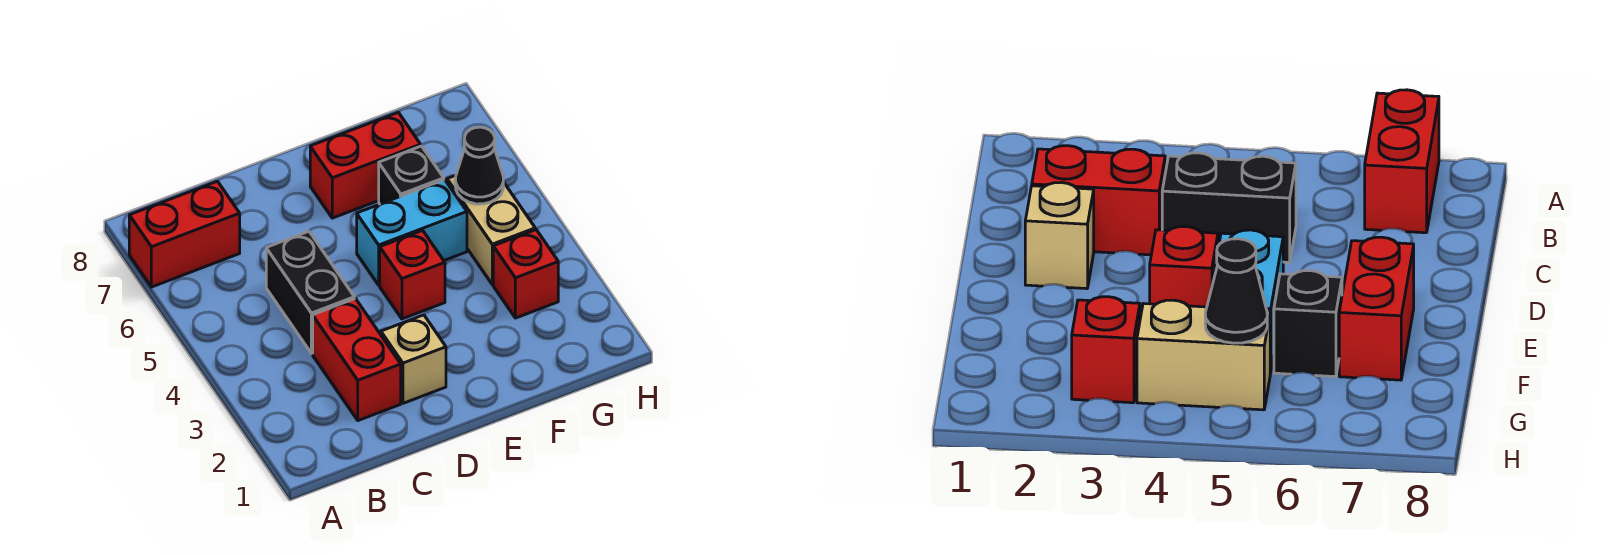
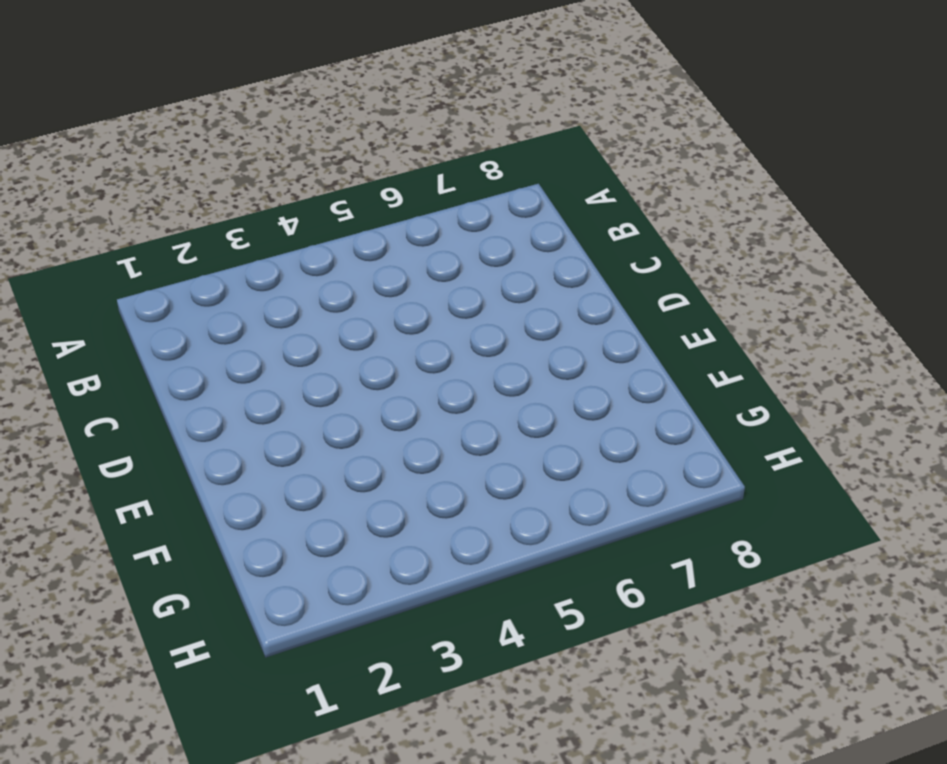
none -> red brick A7:B7 level 1
none -> red brick C2:C3 level 1

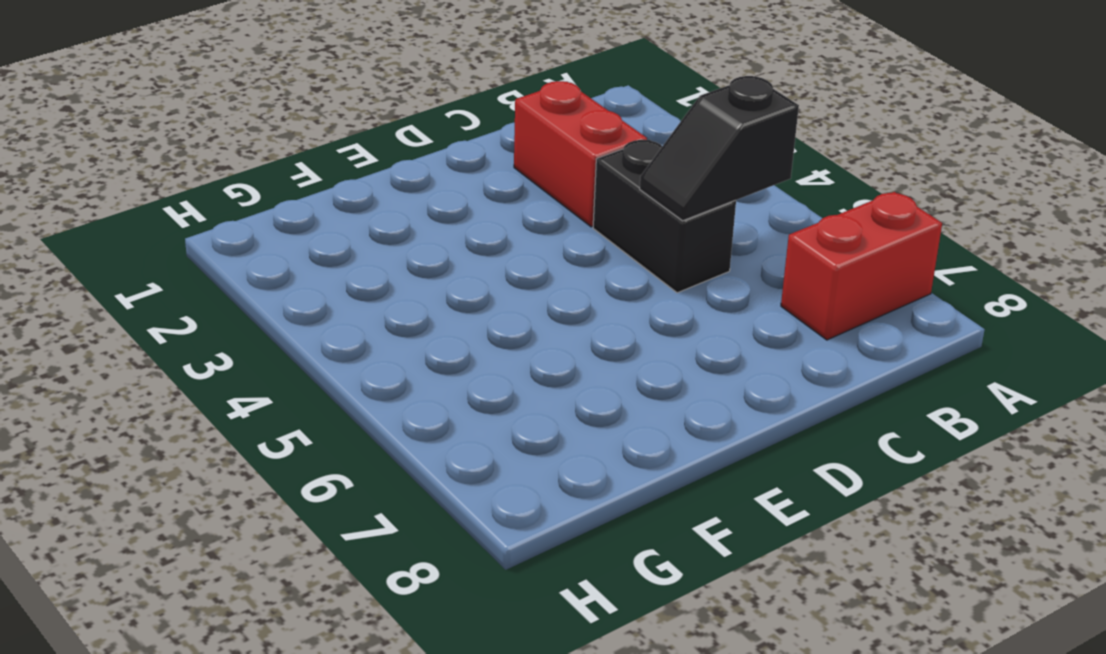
black slope B5:C5 level 2 top B -> none
none -> tan brick D2 level 1
none -> red brick E4 level 1

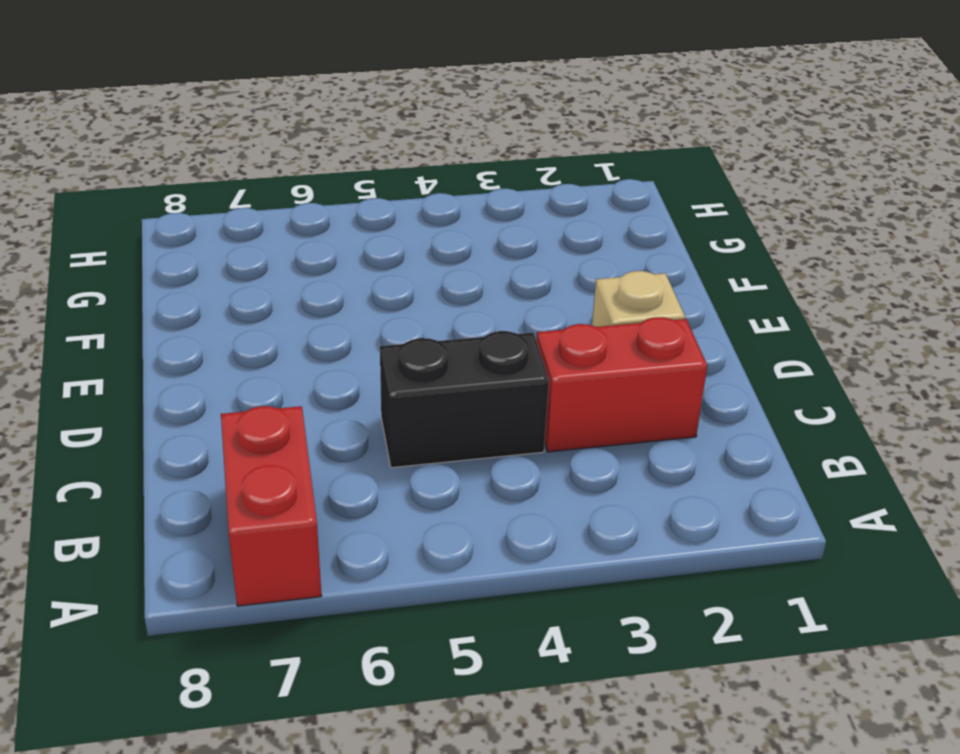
none -> red brick E4 level 1
none -> cyan brick E5:F5 level 1

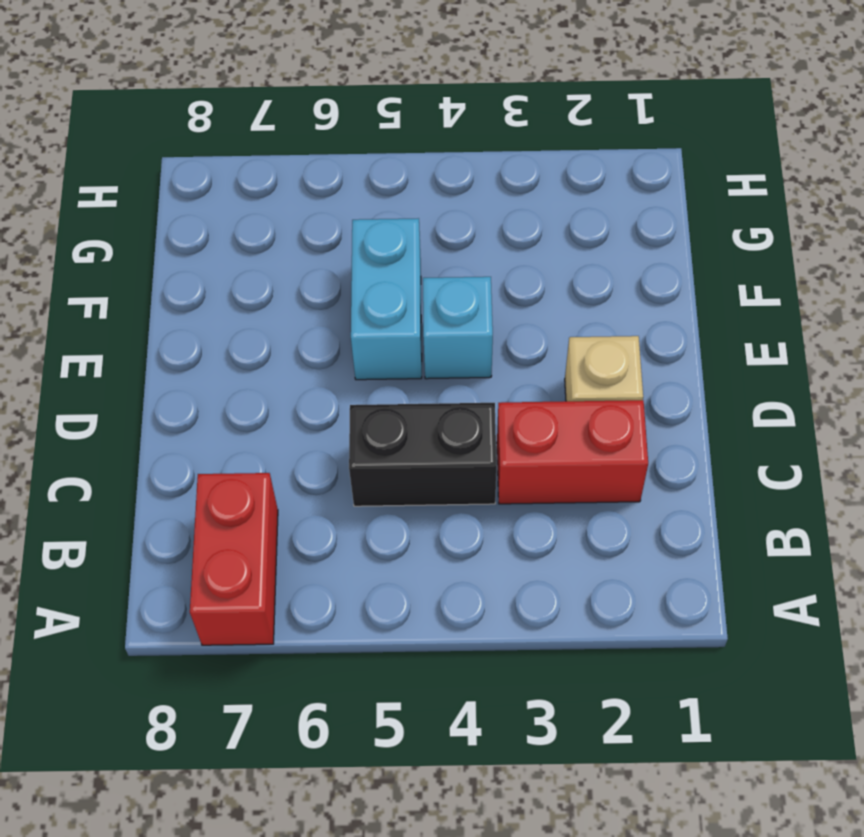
cyan brick E4 level 1 -> red brick E4 level 1
none -> red brick E7:F7 level 1
none -> black brick F6 level 1

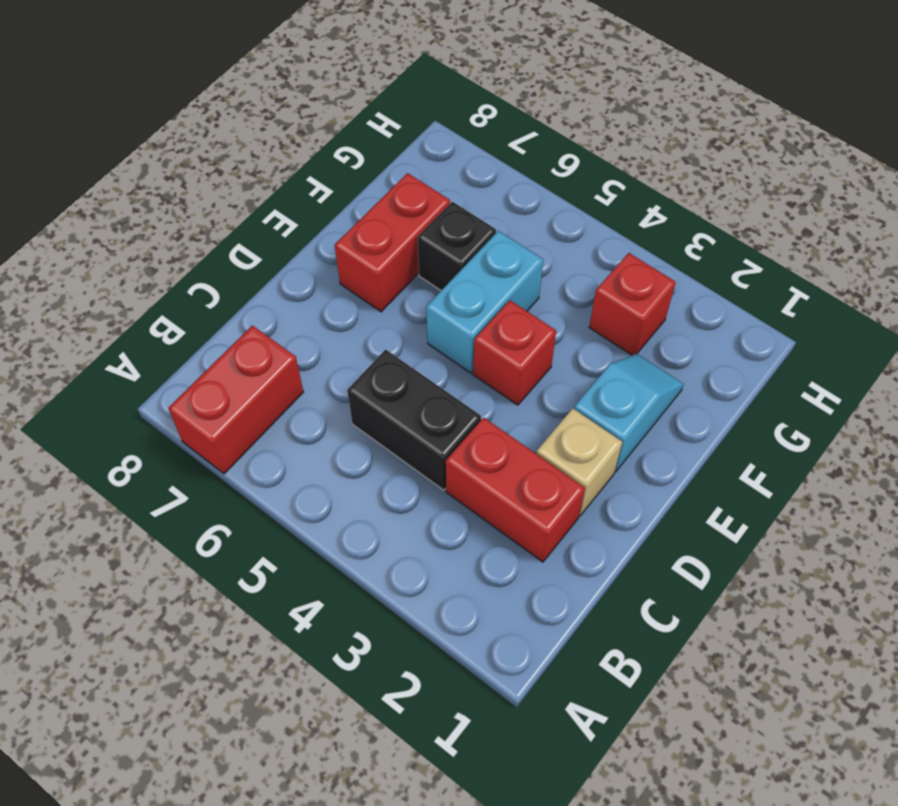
cyan slope E2:F2 level 1 top E -> none
none -> tan brick G4:G5 level 1
none -> black cone G5 level 2

